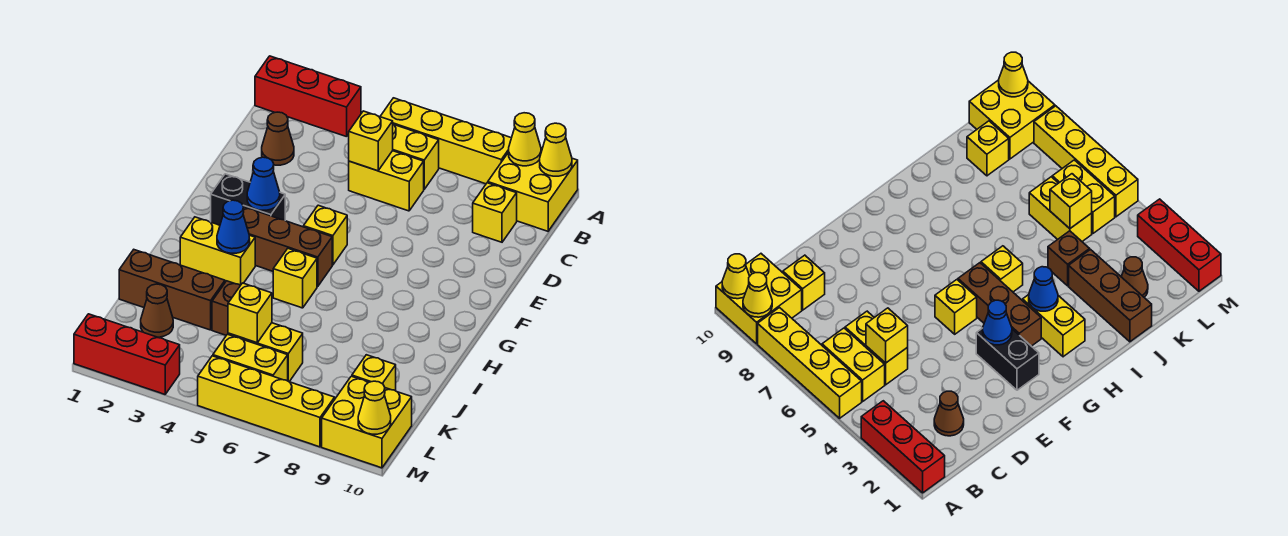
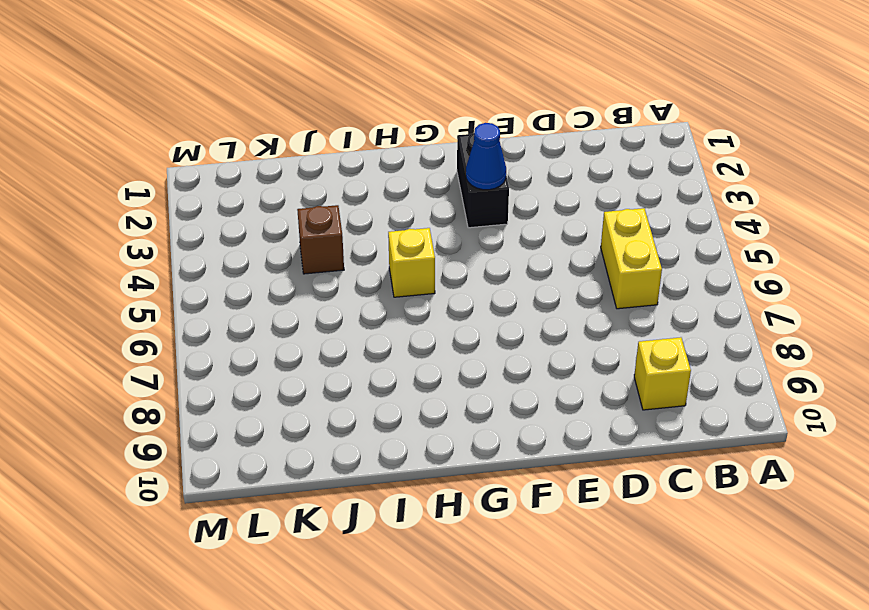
none -> red brick A1:A3 level 1
none -> yellow brick A5:A8 level 1
none -> yellow brick A9:B10 level 1

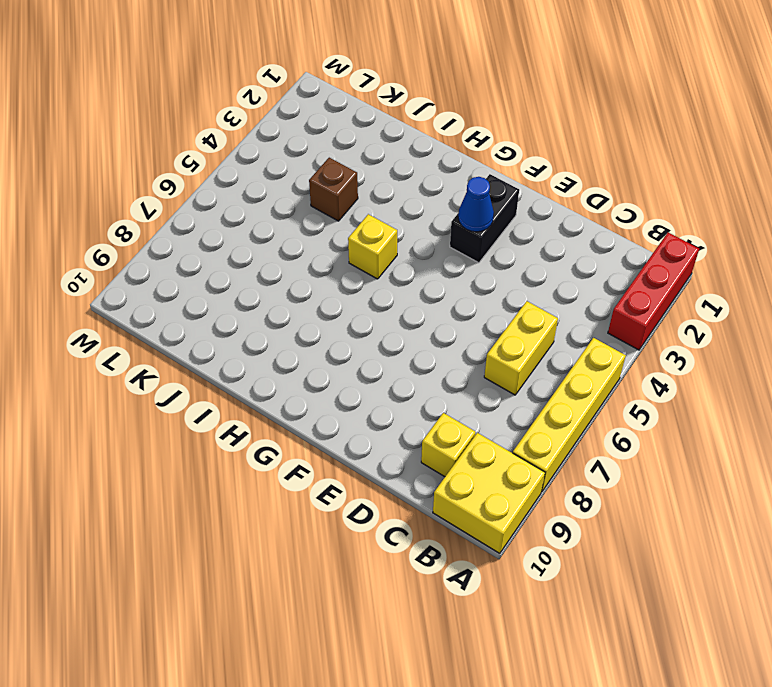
none -> yellow brick B5:B6 level 1
none -> brown cone C2 level 1
none -> yellow brick F5 level 1

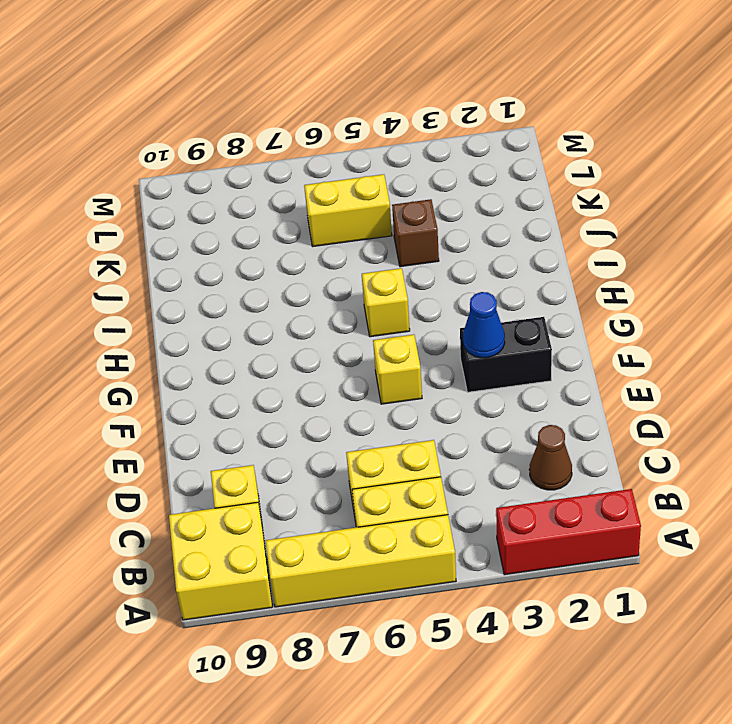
none -> brown brick G3:G5 level 1
none -> yellow brick H2:H3 level 1
none -> brown brick J1:J3 level 1

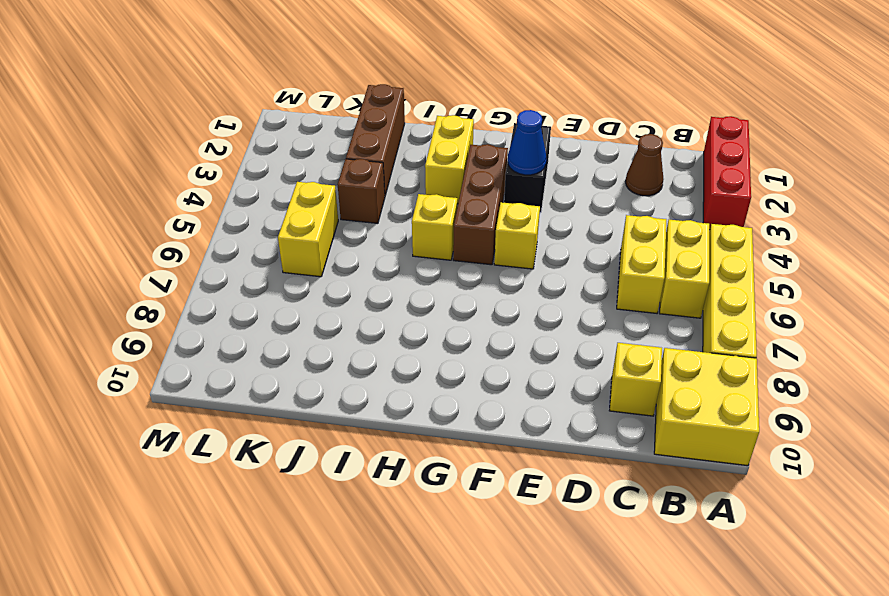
none -> brown cone K2 level 1
none -> yellow brick K9 level 1
none -> yellow brick L5:L6 level 1

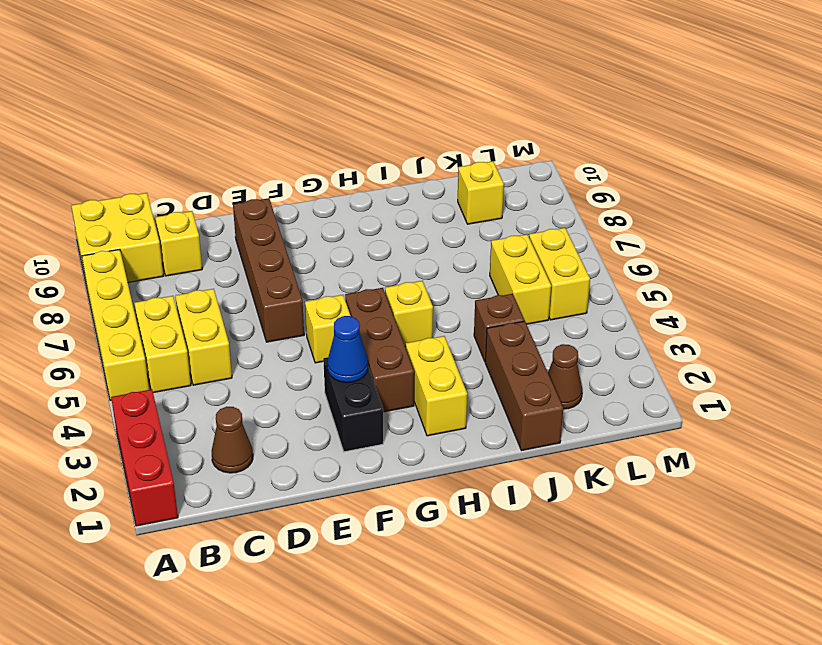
brown brick E6:E9 level 1 -> none
none -> yellow brick L9:M10 level 1
none -> red brick M1:M3 level 1
none -> yellow brick M5:M8 level 1

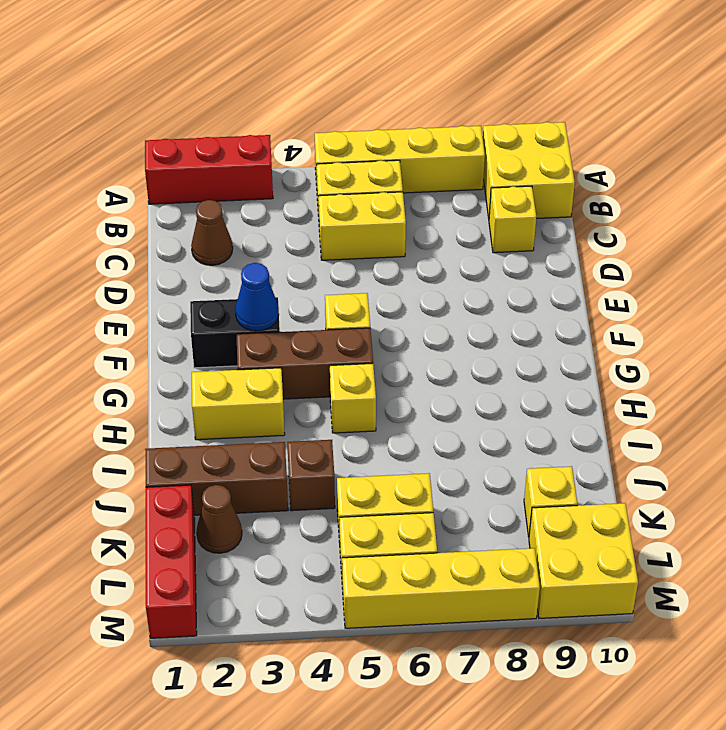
red brick K1:M1 level 1 -> red brick M1:M3 level 1
none -> yellow cone A9 level 2
none -> yellow cone A10 level 2
none -> yellow brick C5 level 2

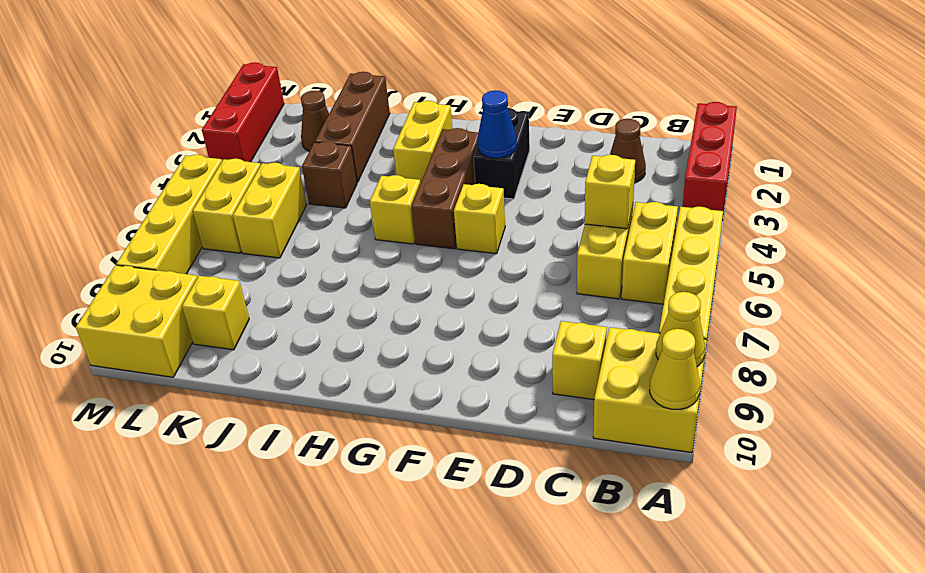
none -> blue cone H3 level 2
none -> yellow brick K5 level 2
none -> yellow cone M10 level 2

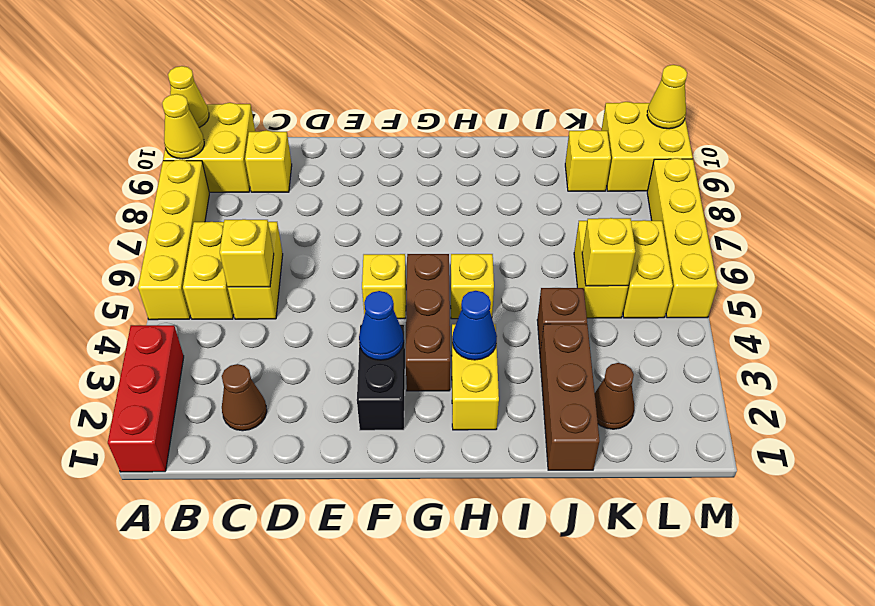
none -> red brick M1:M3 level 1

